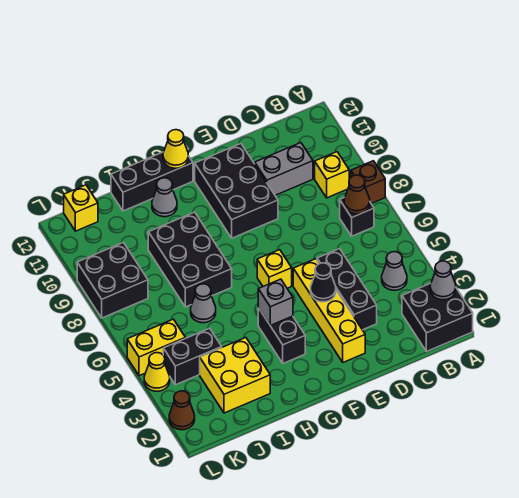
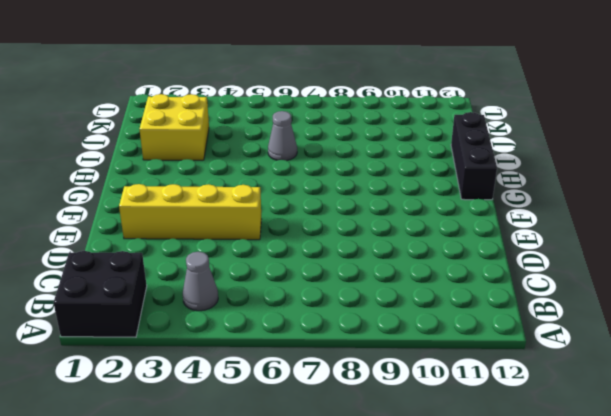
none -> brown brick A8 level 1
none -> black brick B7 level 1
none -> yellow brick B9 level 1

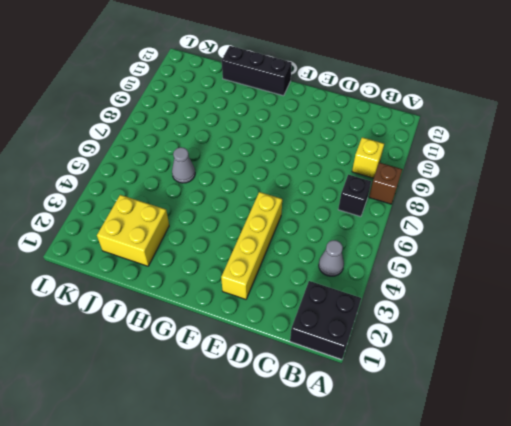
none -> grey brick C10:D10 level 1
none -> black brick D3:D5 level 1
none -> black brick E9:F11 level 1

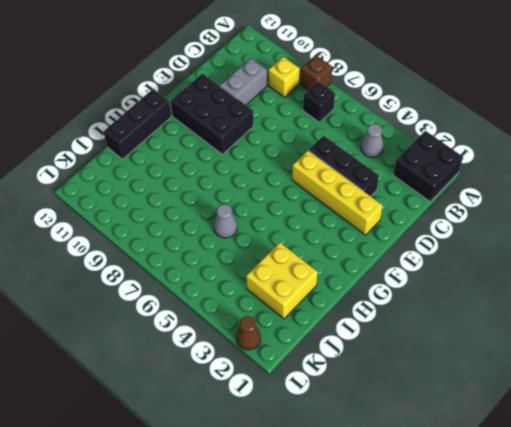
none -> yellow brick F6 level 1
none -> black brick G3:G4 level 1
none -> black brick H7:I9 level 1

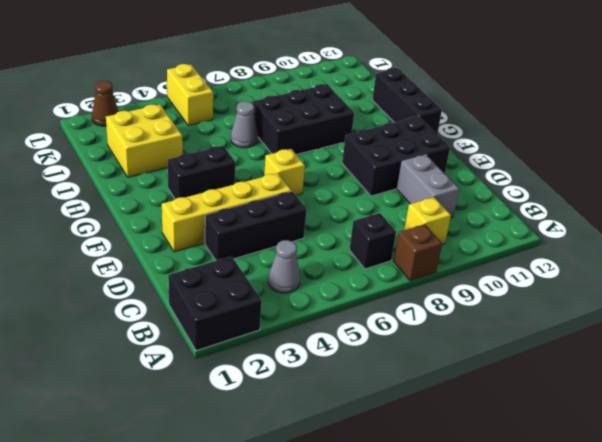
none -> grey cone H11 level 1
none -> black brick J4:K4 level 1
none -> black brick K8:L9 level 1

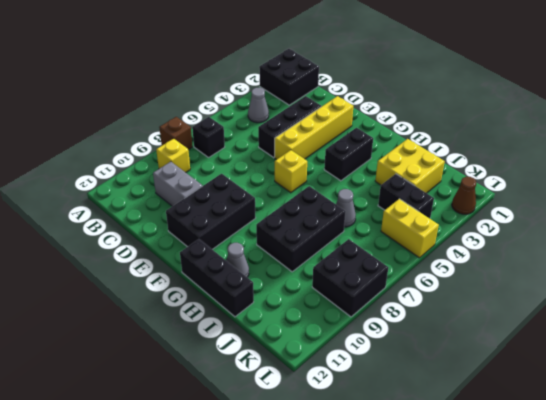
none -> yellow brick K12 level 1
none -> yellow cone L4 level 1
none -> grey cone A2 level 2

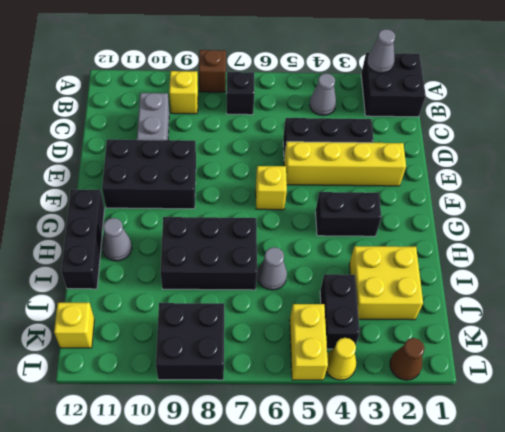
none -> brown cone B7 level 2
none -> black cone E4 level 2
none -> grey brick G4 level 2

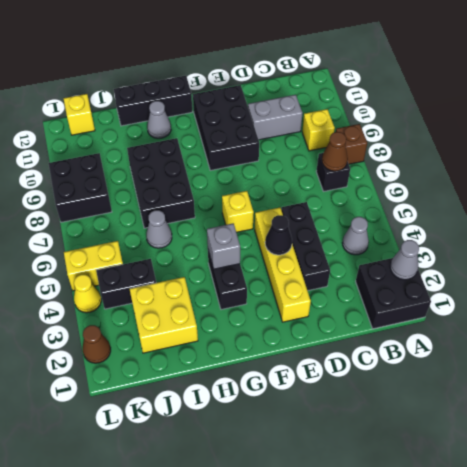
none -> yellow cone G12 level 2

